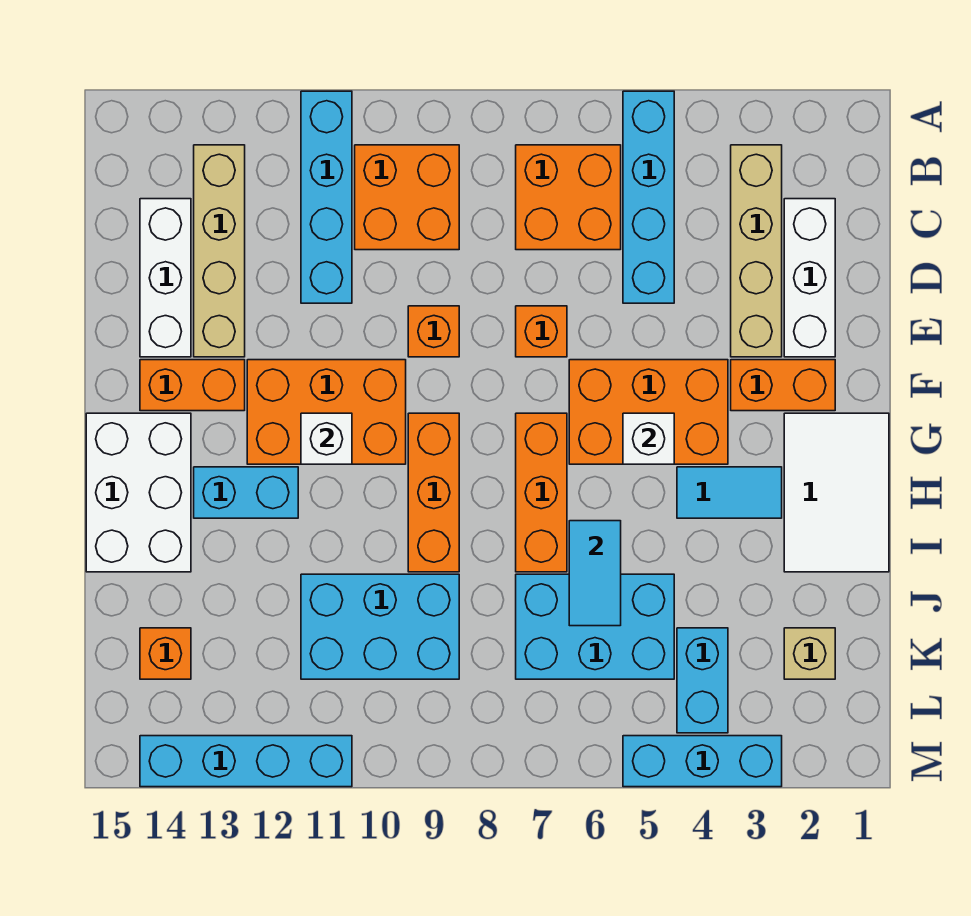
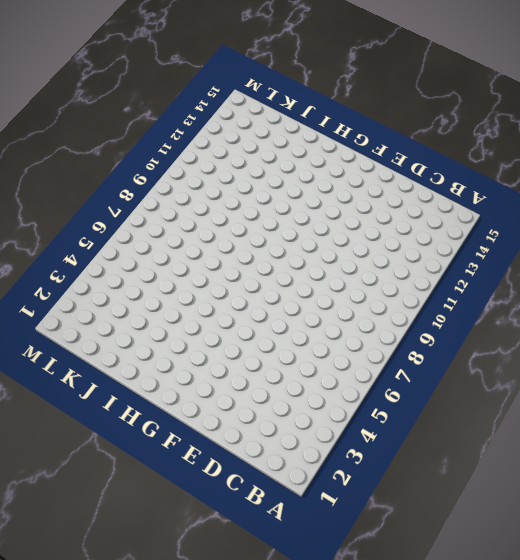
none -> cyan brick A5:D5 level 1
none -> cyan brick A11:D11 level 1
none -> tan brick B3:E3 level 1
none -> orange brick B6:C7 level 1

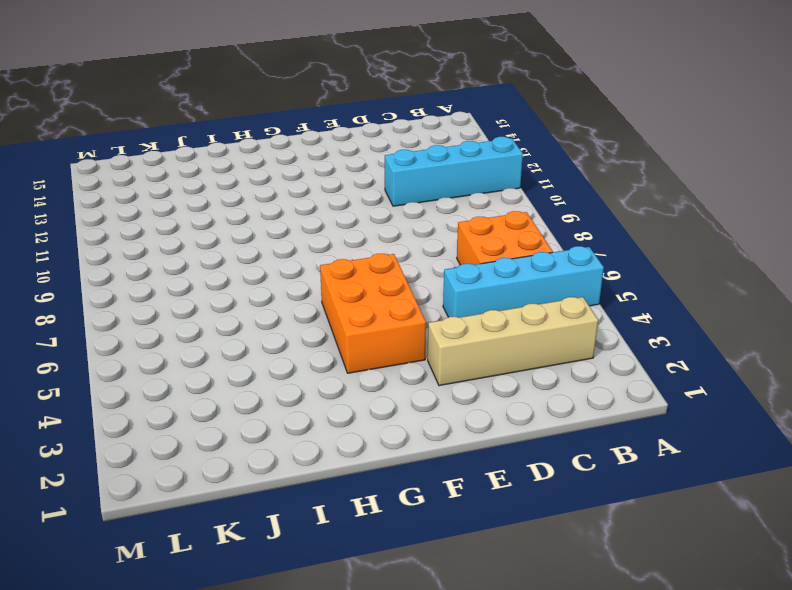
none -> orange brick B9:C10 level 1
none -> tan brick B13:E13 level 1
none -> white brick C2:E2 level 1
none -> white brick C14:E14 level 1

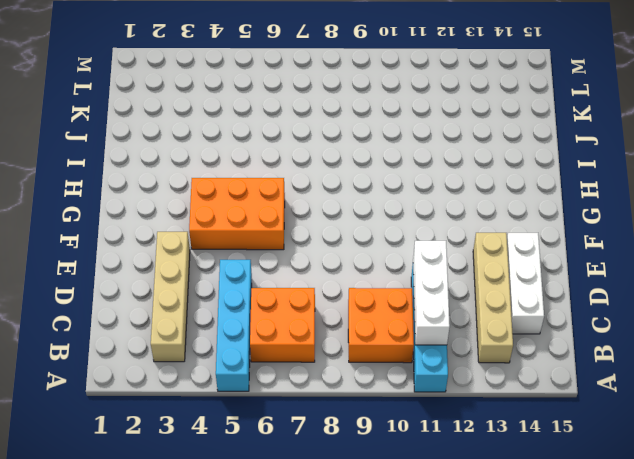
white brick B11:D11 level 2 -> white brick C2:E2 level 1
none -> orange brick E7 level 1
none -> orange brick E9 level 1
none -> orange brick F2:F3 level 1
none -> orange brick F10:G12 level 1

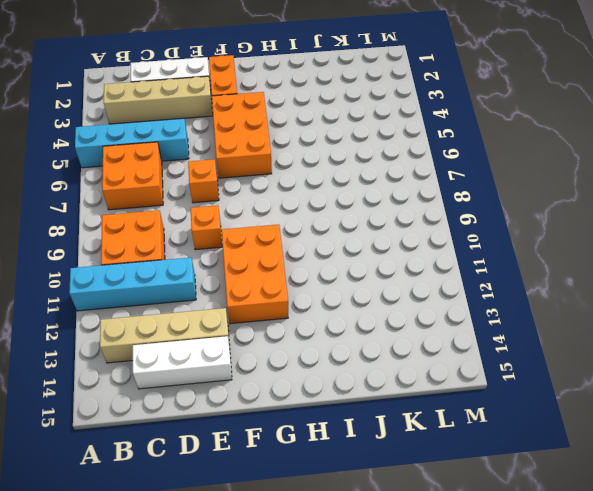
none -> orange brick F13:F14 level 1
none -> white tile G1:I2 level 1
none -> orange brick G7:I7 level 1
none -> orange brick G9:I9 level 1

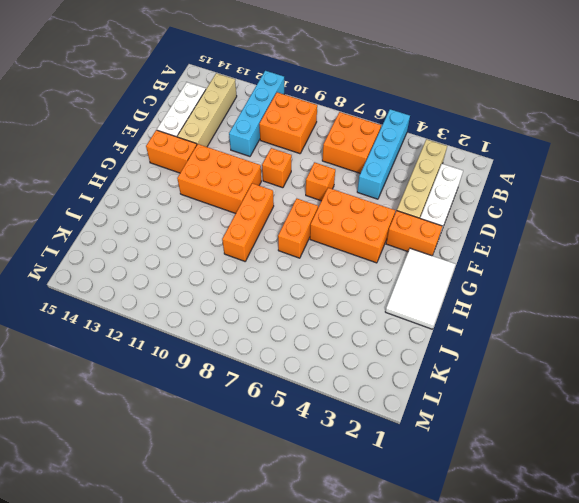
orange brick G7:H7 level 1 -> orange brick G7:I7 level 1
none -> white brick G14:I15 level 1
none -> cyan tile H3:H4 level 1
none -> cyan brick H12:H13 level 1
none -> cyan brick J5:K7 level 1

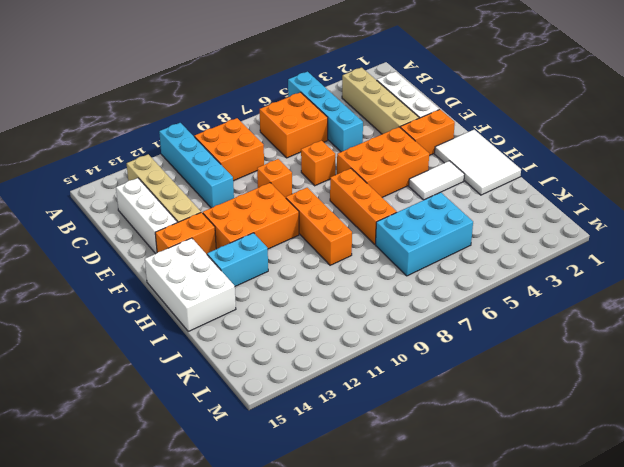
white tile H3:H4 level 1 -> cyan tile H3:H4 level 1
none -> cyan brick J9:K11 level 1
none -> tan brick K2 level 1
none -> cyan brick K4:L4 level 1
none -> orange brick K14 level 1

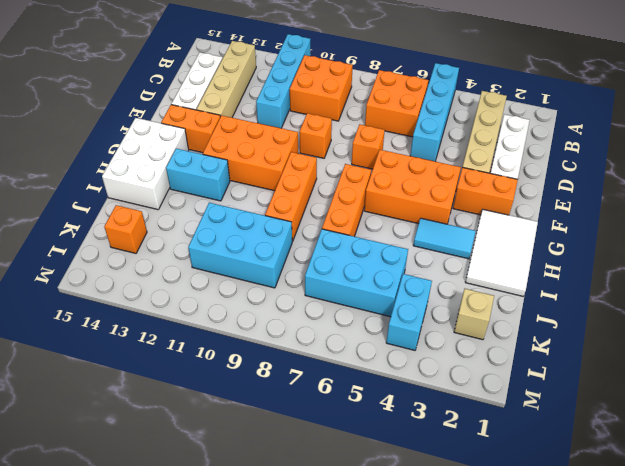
none -> cyan brick M3:M5 level 1
none -> cyan brick M11:M14 level 1
none -> white brick G5 level 2
none -> white brick G11 level 2

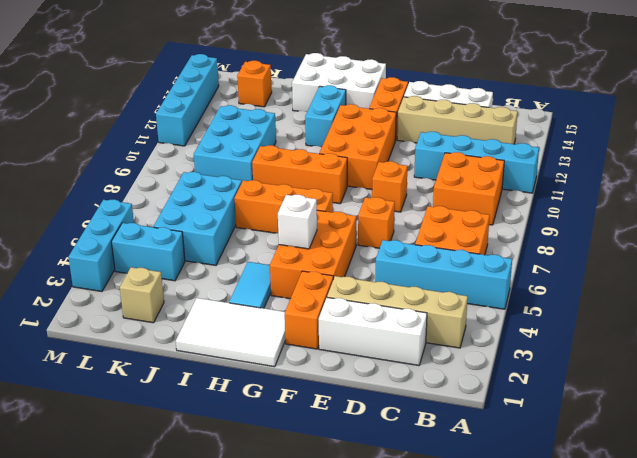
none -> white brick G11 level 2
none -> cyan tile I6:J6 level 2

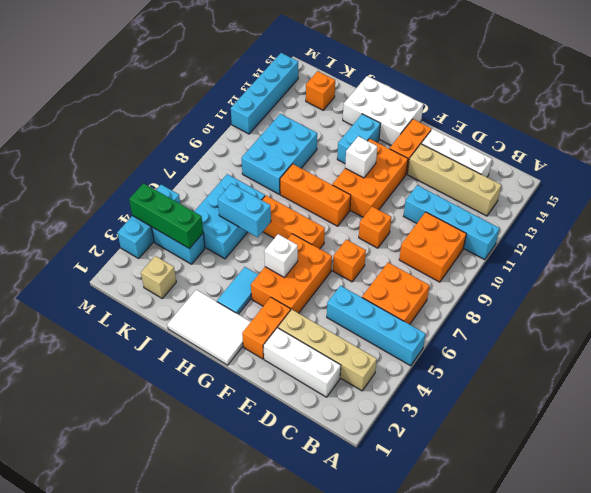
cyan brick I6:J6 level 2 -> cyan tile I6:J6 level 2
green brick K4:M4 level 2 -> none

